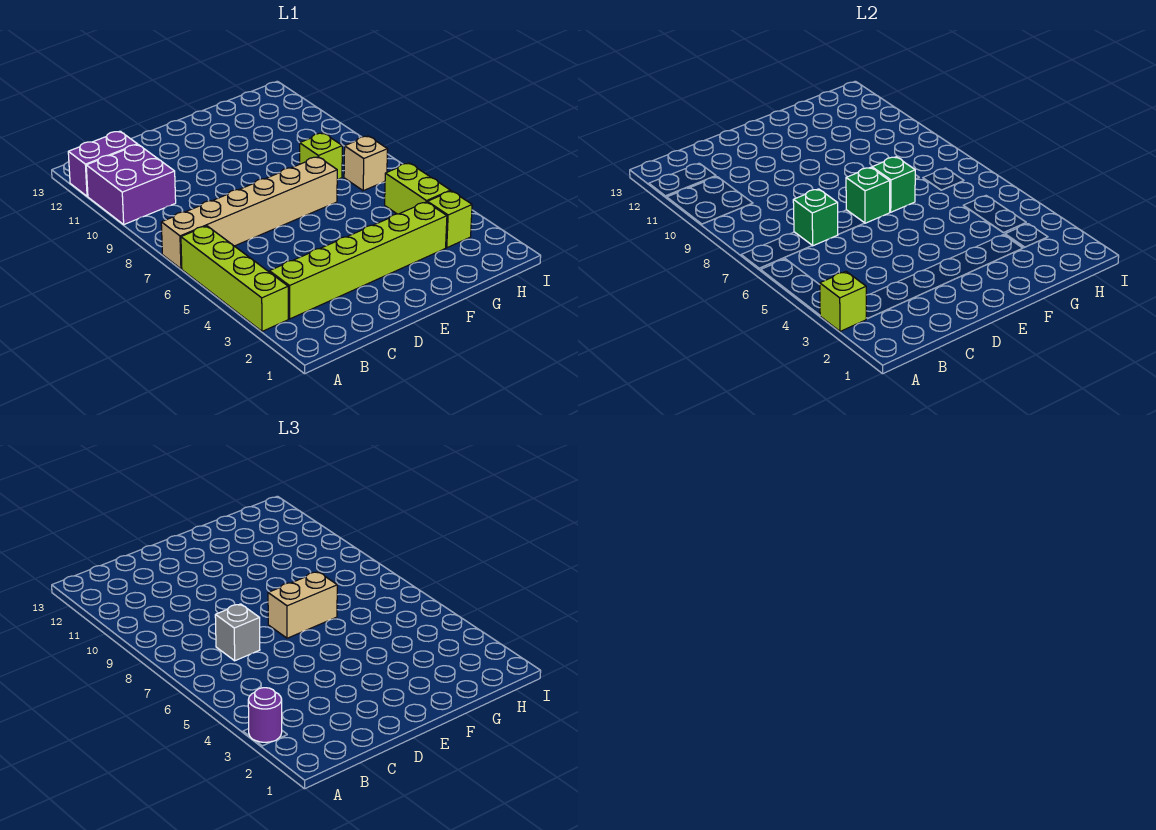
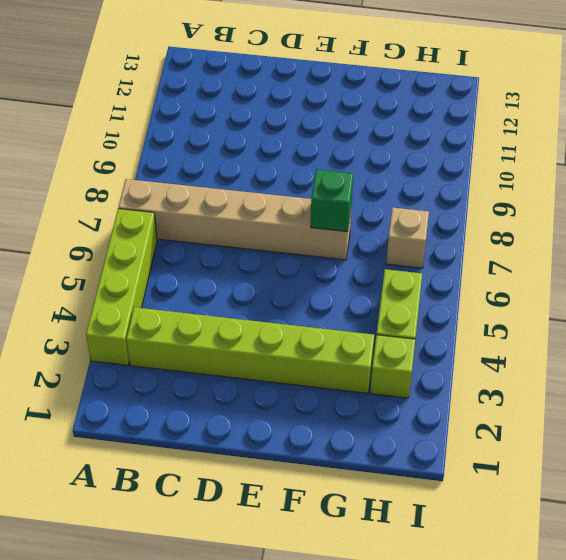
none -> purple brick A10:B11 level 1
none -> purple brick A12:B12 level 1
none -> lime brick G8 level 1

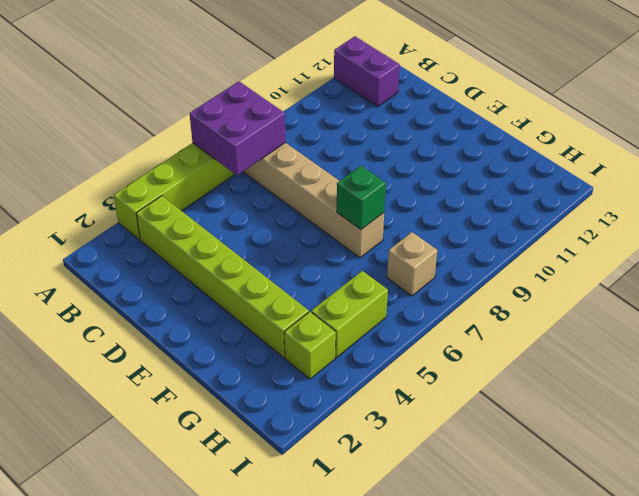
purple brick A6:B7 level 2 -> purple brick A10:B11 level 1
none -> lime brick G8 level 1
none -> lime brick A3 level 2
none -> green brick C7 level 2

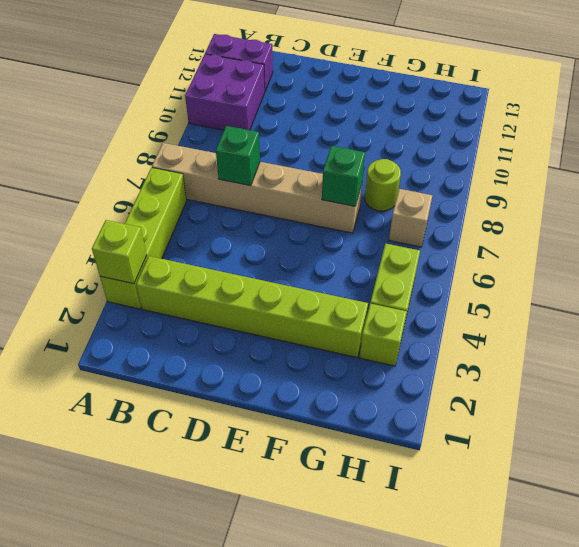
lime round brick G8 level 1 -> lime brick G8 level 1
none -> green brick E7 level 2
none -> purple round brick A3 level 3
none -> grey brick C7 level 3

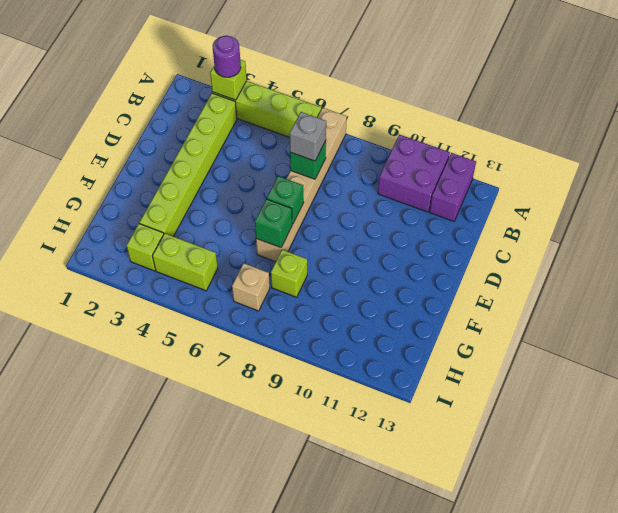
none -> tan brick E7:F7 level 3

